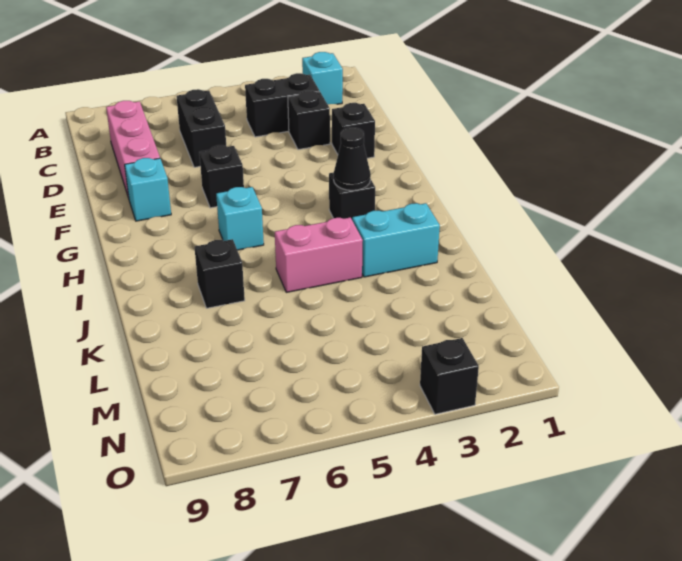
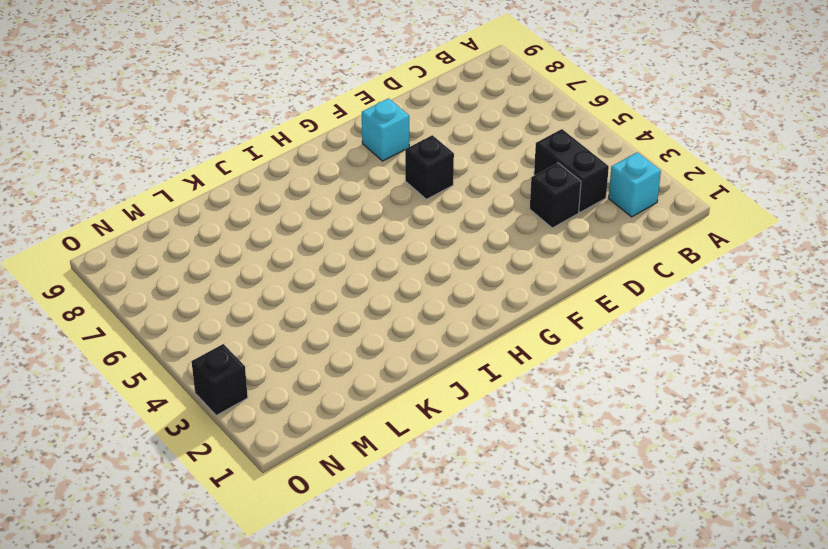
none -> black brick C6:D6 level 1
none -> pink brick C8:E8 level 1
none -> black brick E2 level 1

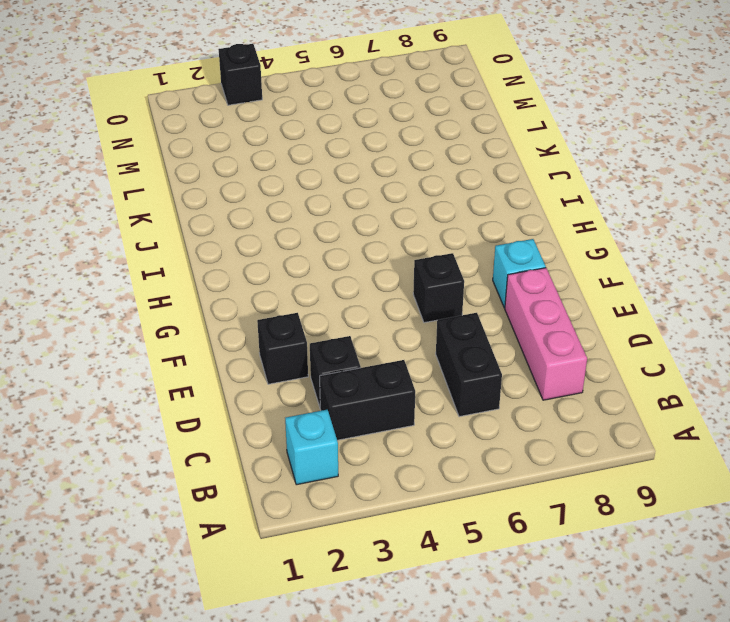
none -> black brick H3 level 1
none -> cyan brick H6 level 1
none -> cyan brick J2:J3 level 1

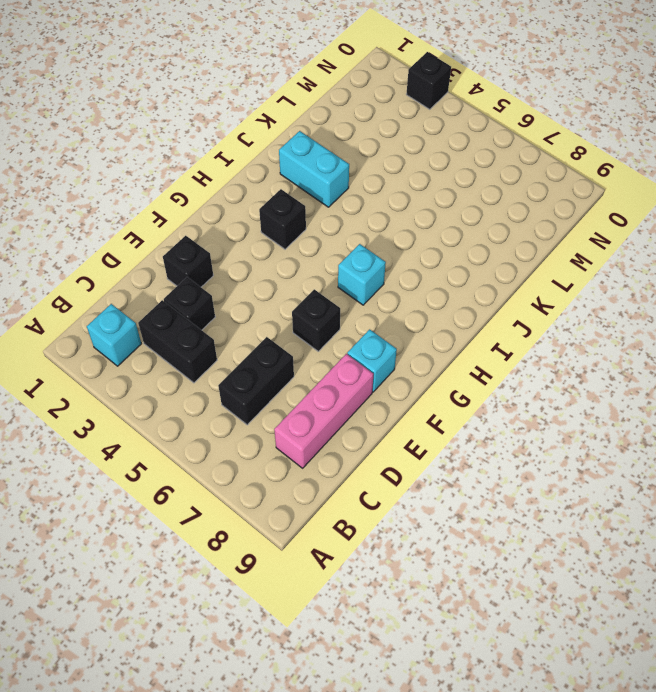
none -> pink brick J4:J5 level 1
none -> black brick J7 level 1
none -> black cone H3 level 2

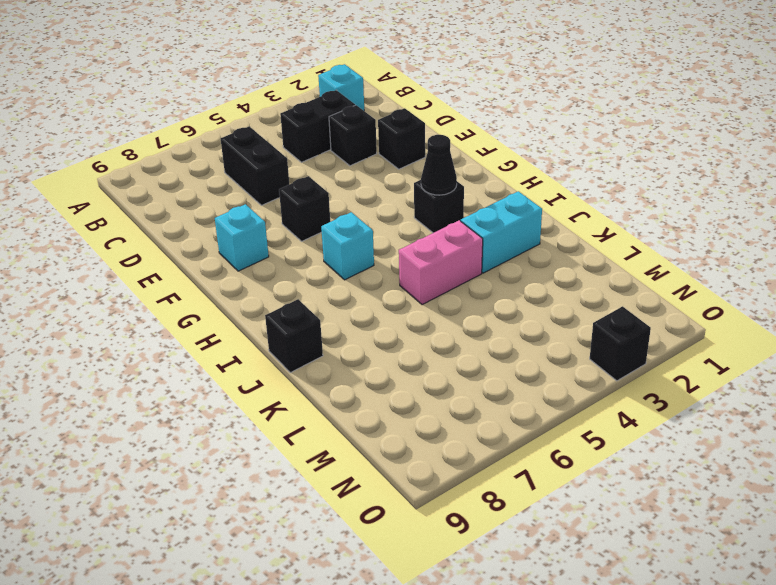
black brick J9 level 1 -> black brick J7 level 1
none -> pink brick C8:E8 level 1

